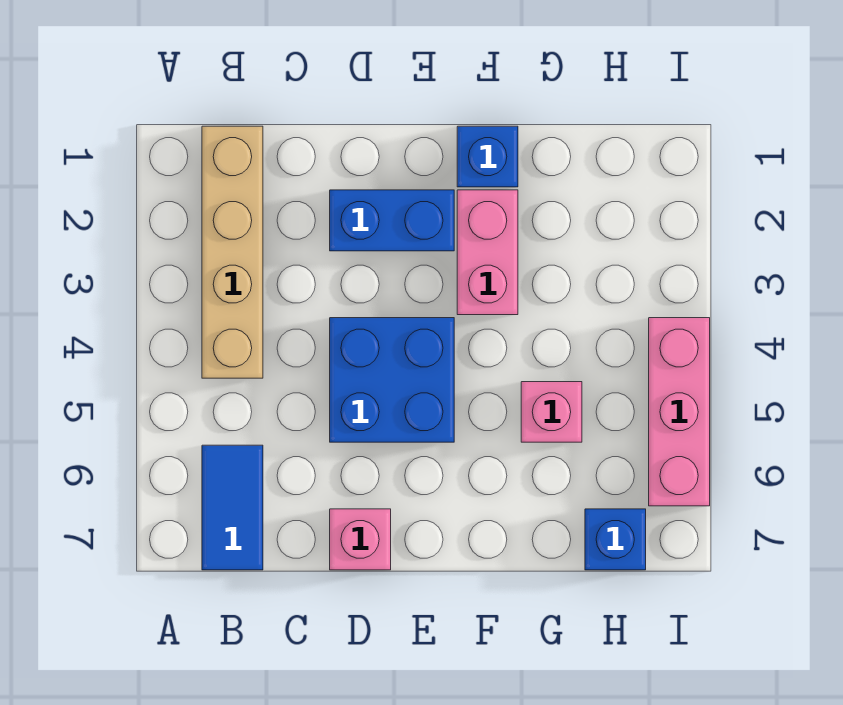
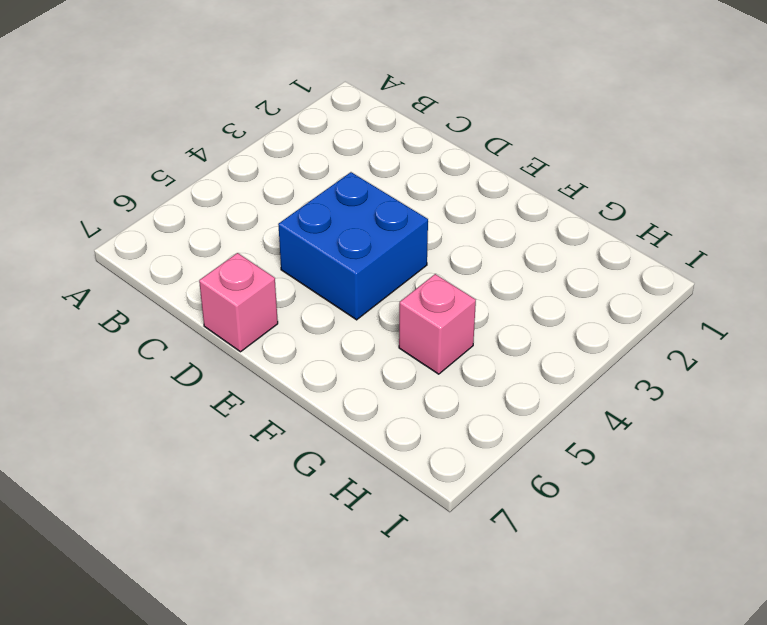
none -> tan brick B1:B4 level 1
none -> blue tile B6:B7 level 1

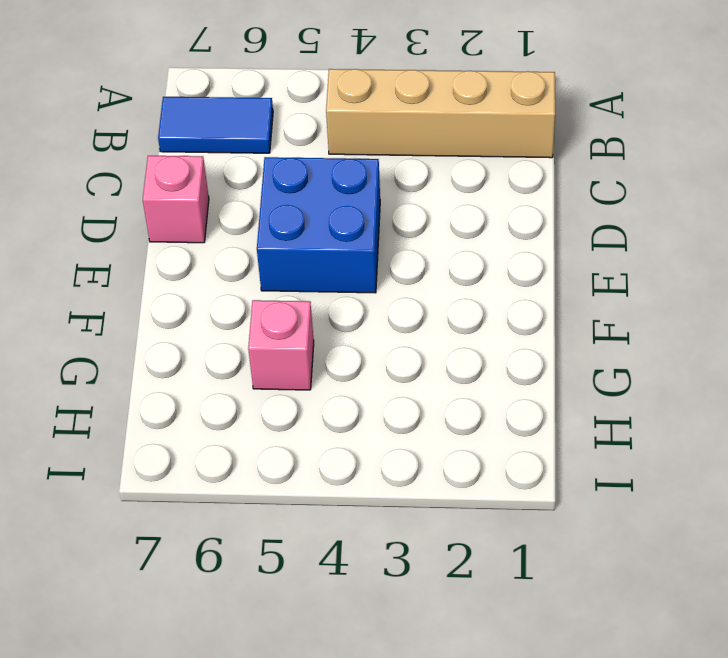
none -> blue brick D2:E2 level 1
none -> blue brick F1 level 1

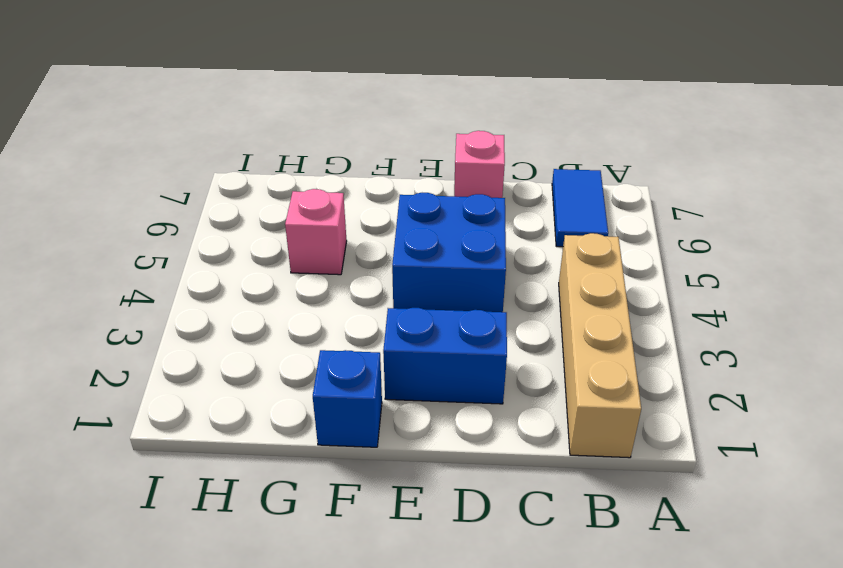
none -> pink brick F2:F3 level 1
none -> blue brick H7 level 1

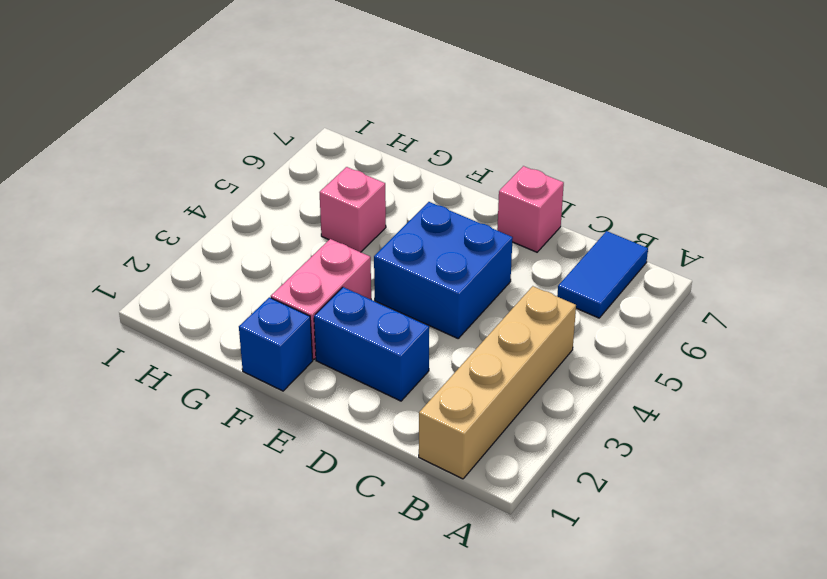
none -> blue brick H7 level 1
none -> pink brick I4:I6 level 1

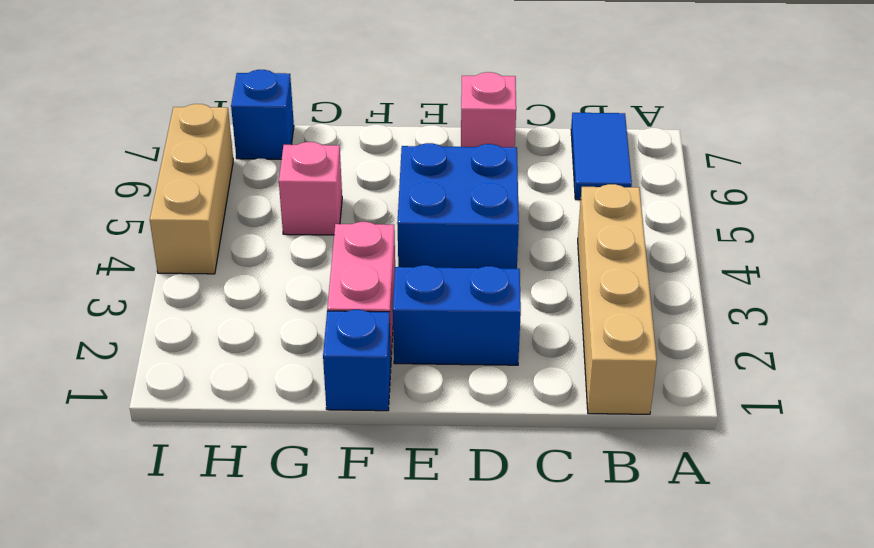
tan brick I4:I6 level 1 -> pink brick I4:I6 level 1

